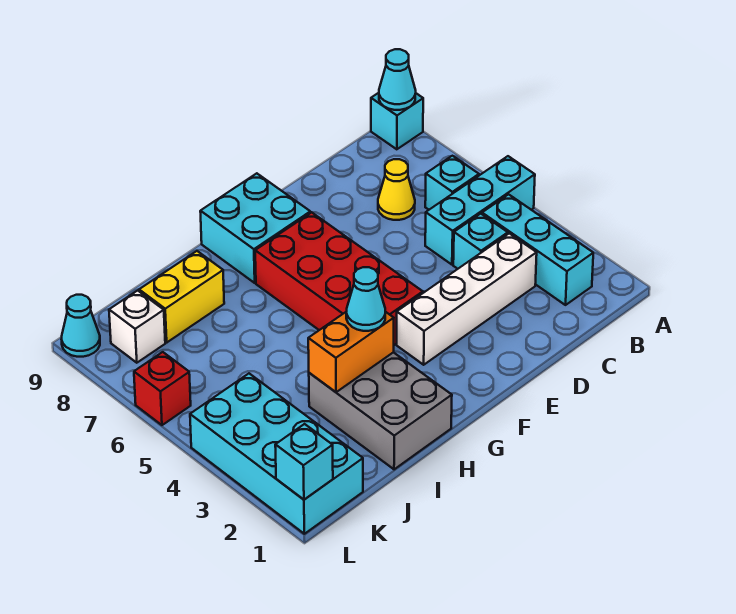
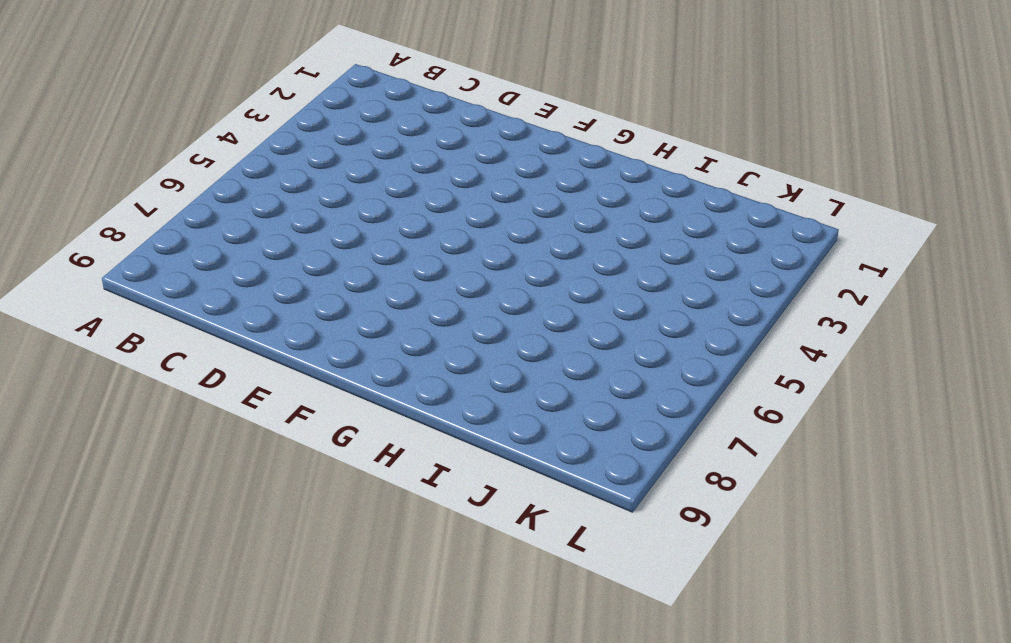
none -> cyan brick A5:C5 level 1
none -> cyan brick A9 level 1
none -> cyan brick B2:B4 level 1

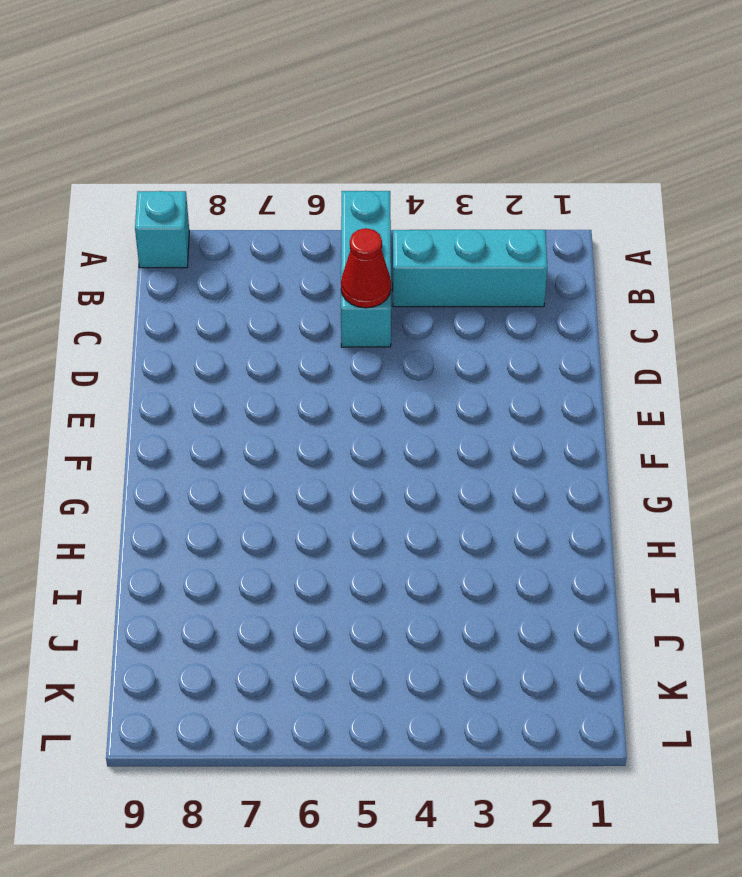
red cone C5 level 2 -> none
none -> cyan brick B6 level 1
none -> white brick C3:F3 level 1
none -> cyan brick C4 level 1

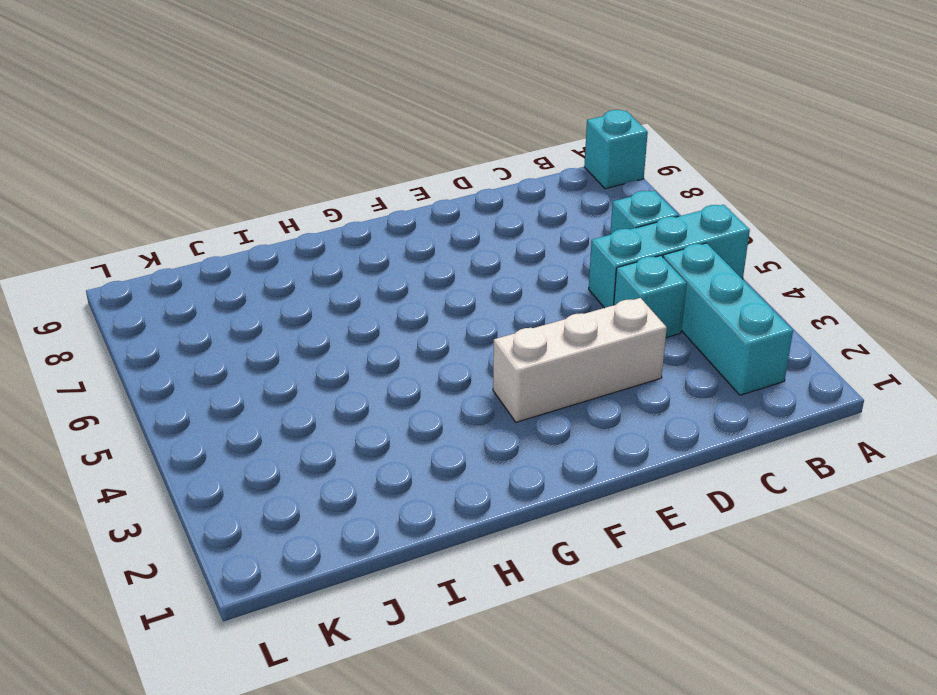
white brick D3:F3 level 1 -> white brick C3:F3 level 1
none -> yellow cone C7 level 1
none -> red brick F4:G7 level 1
none -> cyan brick F8:G9 level 1

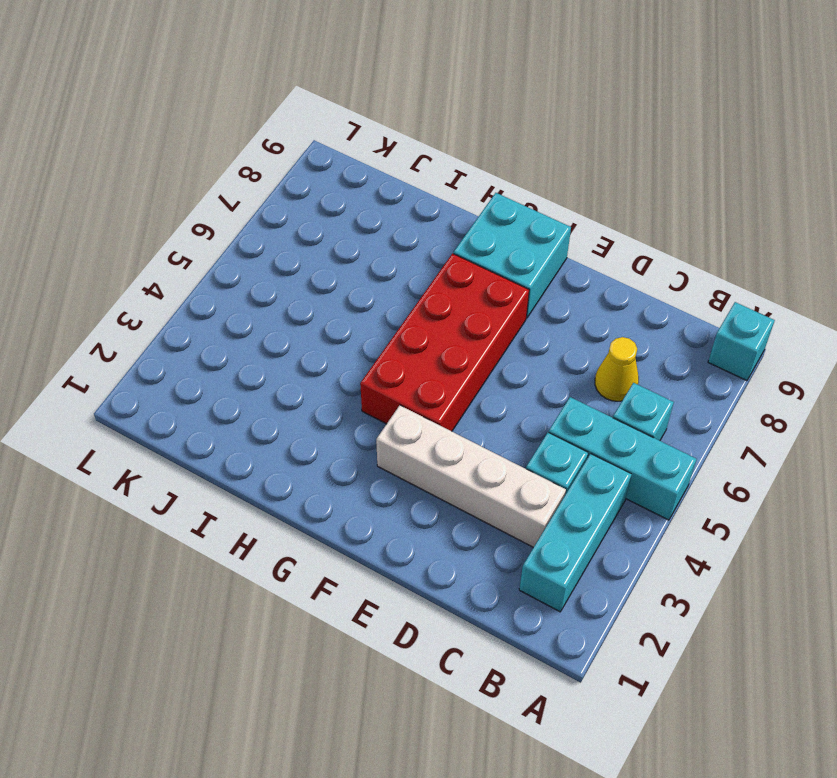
none -> grey brick H1:I3 level 1
none -> yellow brick I8:J8 level 1
none -> cyan brick K1:L4 level 1

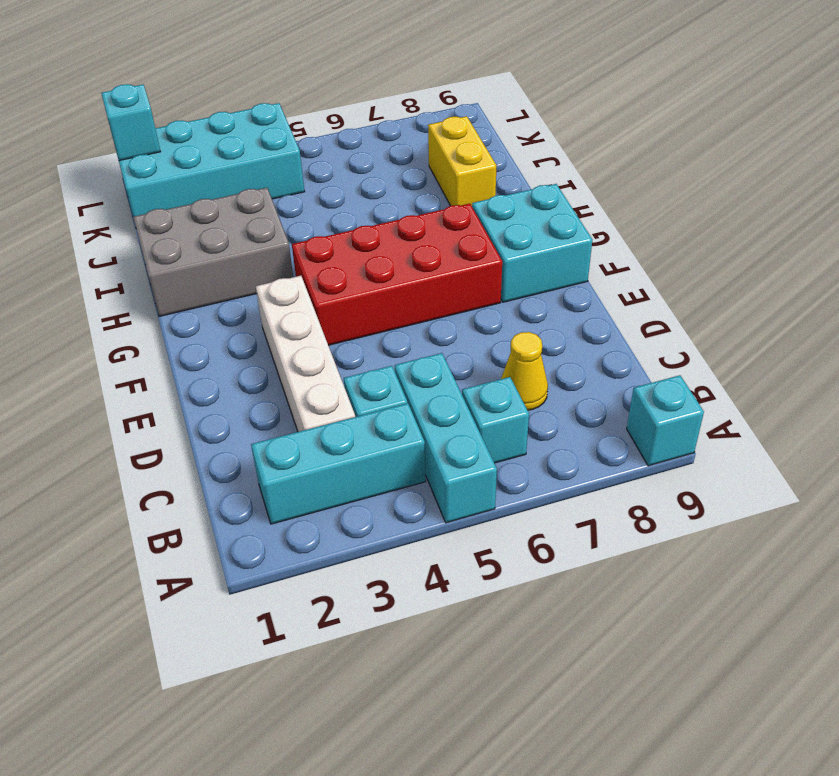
none -> white brick K8 level 1
none -> red brick L6 level 1
none -> cyan cone L9 level 1

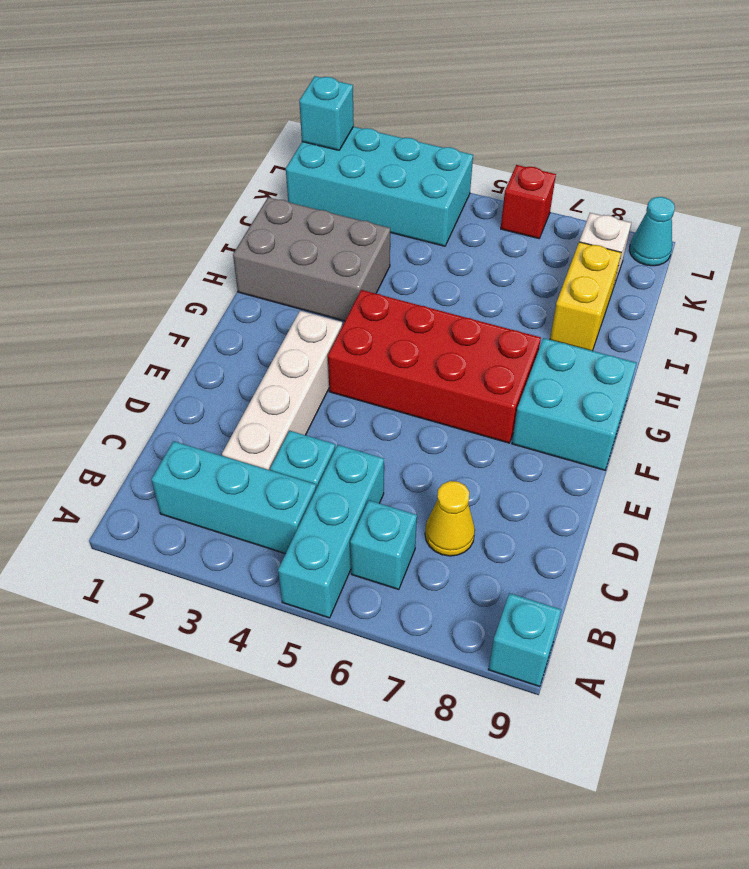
none -> cyan cone A9 level 2
none -> orange brick H3:I3 level 2
none -> cyan cone H3 level 3

